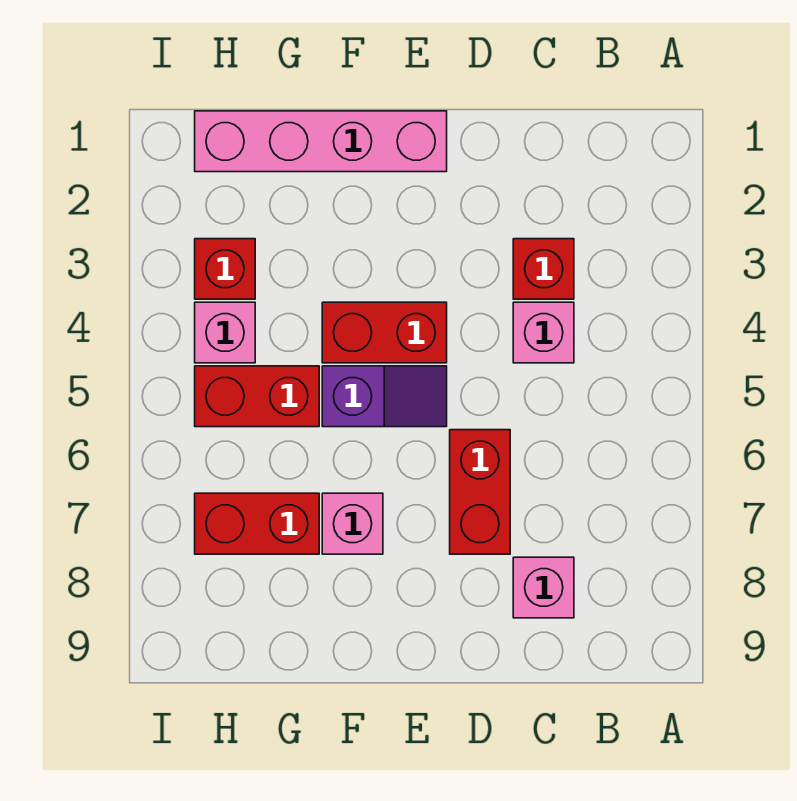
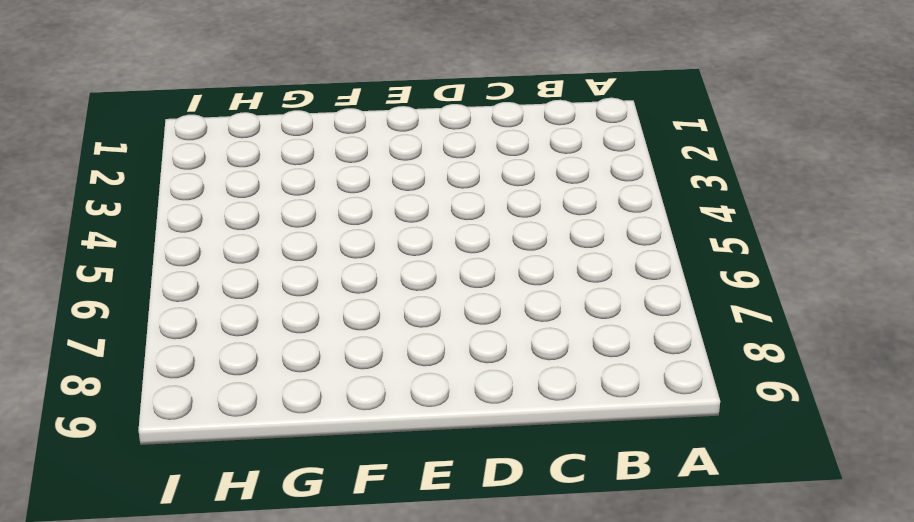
none -> red brick C3 level 1
none -> pink brick C4 level 1
none -> pink brick C8 level 1

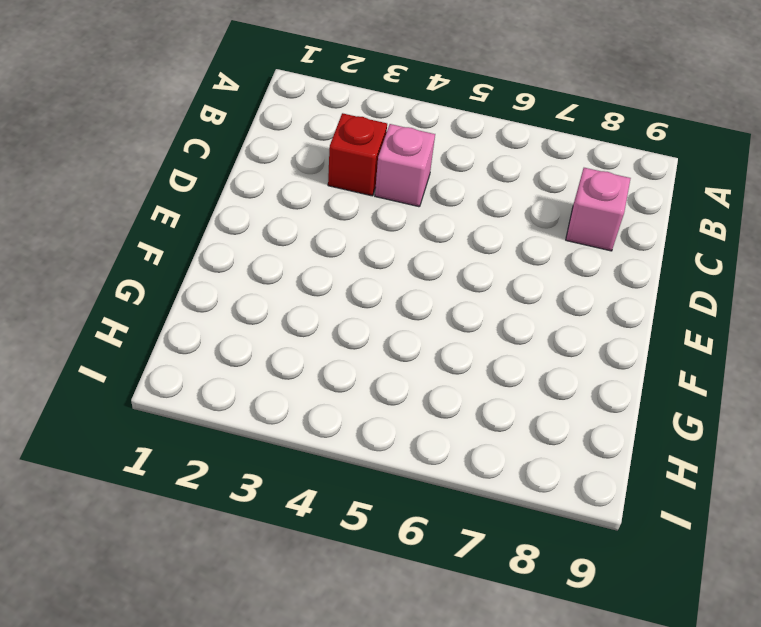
none -> red brick D6:D7 level 1
none -> pink brick E1:H1 level 1
none -> red brick E4:F4 level 1

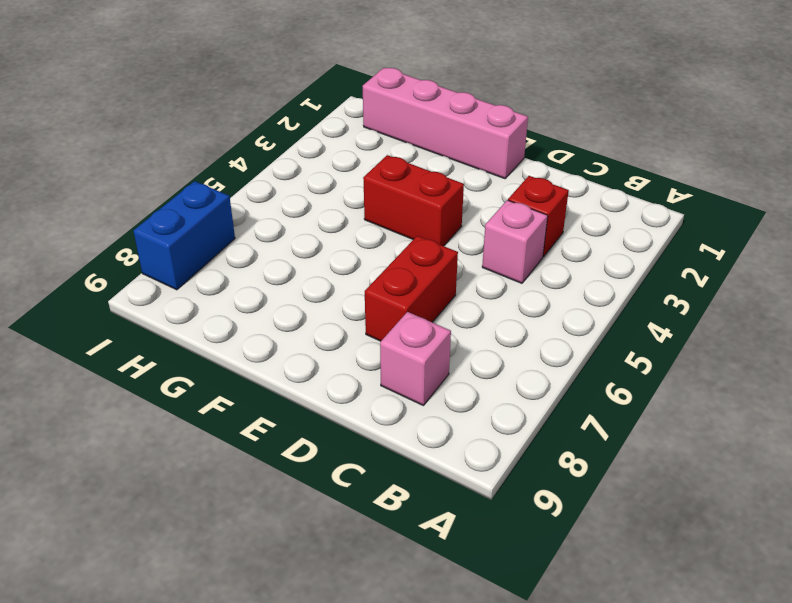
blue brick I7:I8 level 1 -> none
none -> purple slope E5:F5 level 1 top F
none -> pink brick F7 level 1
none -> red brick G5:H5 level 1

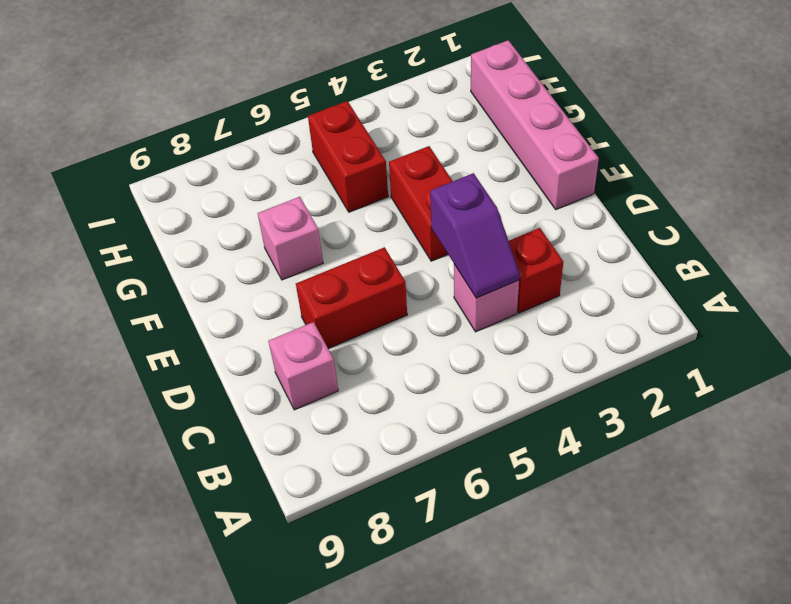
purple slope C4:D4 level 2 top D -> purple slope E5:F5 level 1 top F
none -> red brick G7:H7 level 1
none -> red brick H3 level 1
none -> pink brick H4 level 1

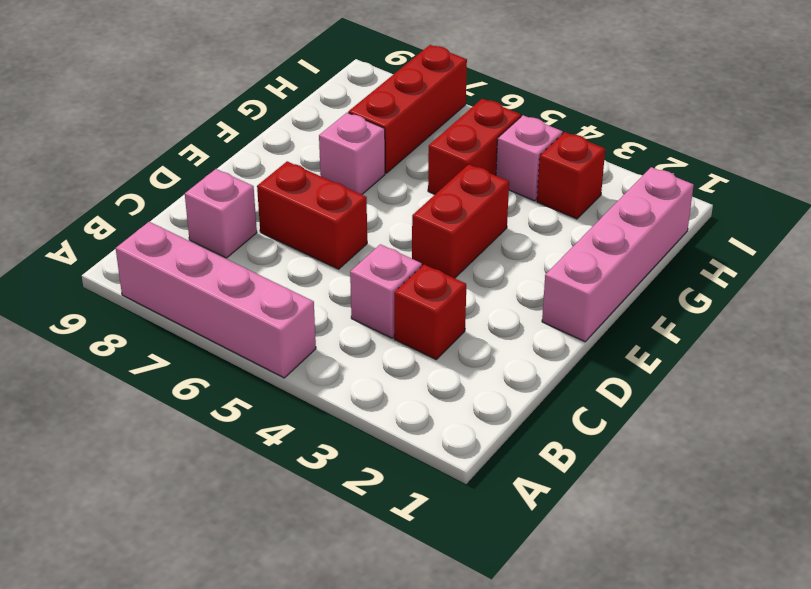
pink brick A5:A8 level 1 -> none
red brick G7:I7 level 1 -> red brick G7:H7 level 1
none -> purple slope E5:F5 level 1 top F

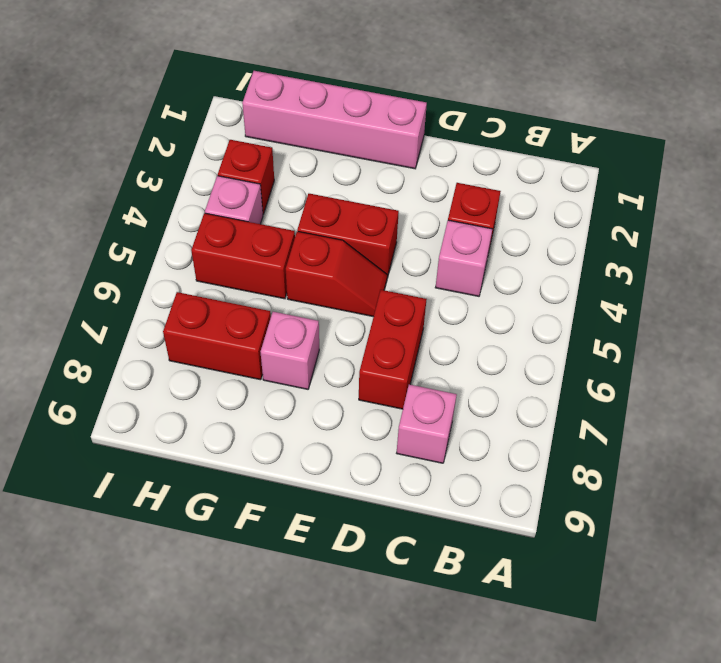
red slope E5:F5 level 1 top F -> purple slope E5:F5 level 1 top F

